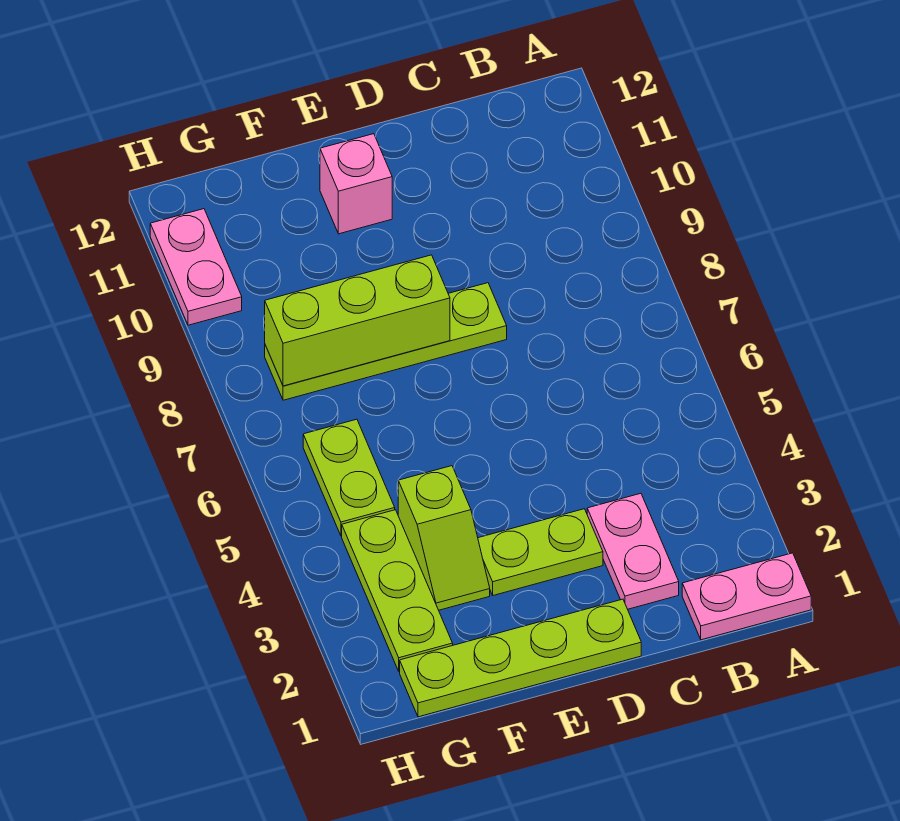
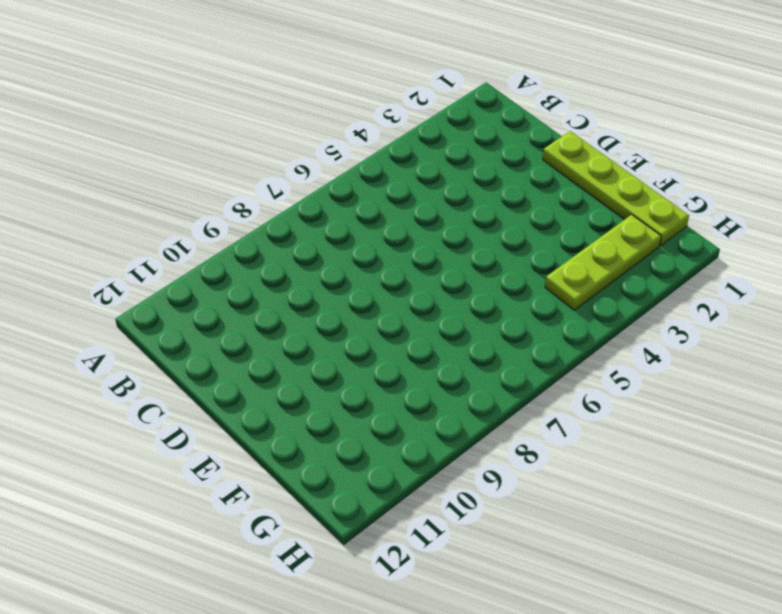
none -> pink plate A1:B1 level 1
none -> pink plate C2:C3 level 1

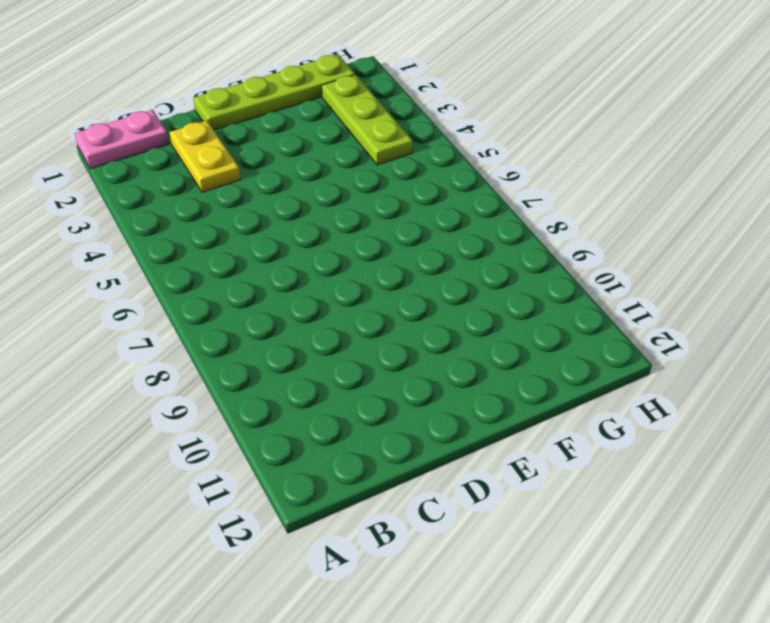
yellow plate C2:C3 level 1 -> pink plate C2:C3 level 1
none -> lime plate D3:E3 level 1
none -> lime plate D8:G8 level 1

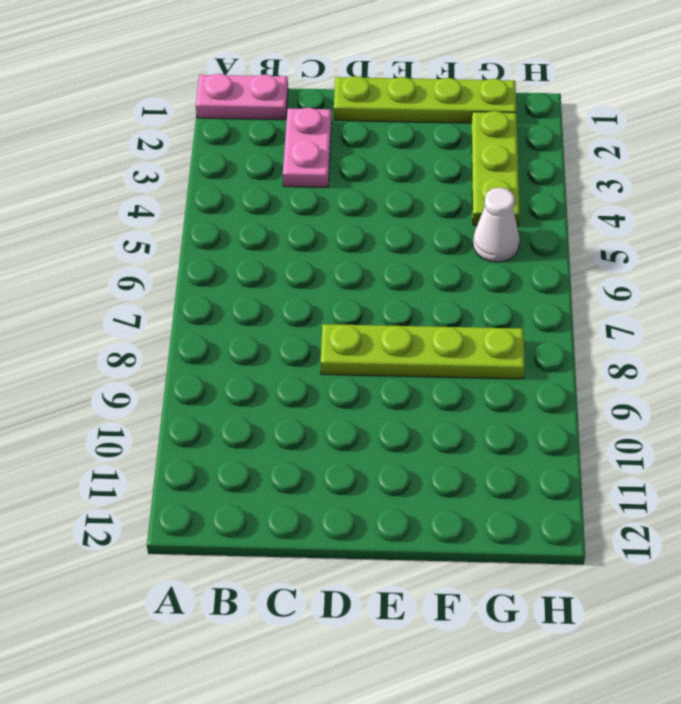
white cone G5 level 1 -> lime plate G5:G6 level 1
none -> lime plate D3:E3 level 1
none -> pink brick E11 level 1

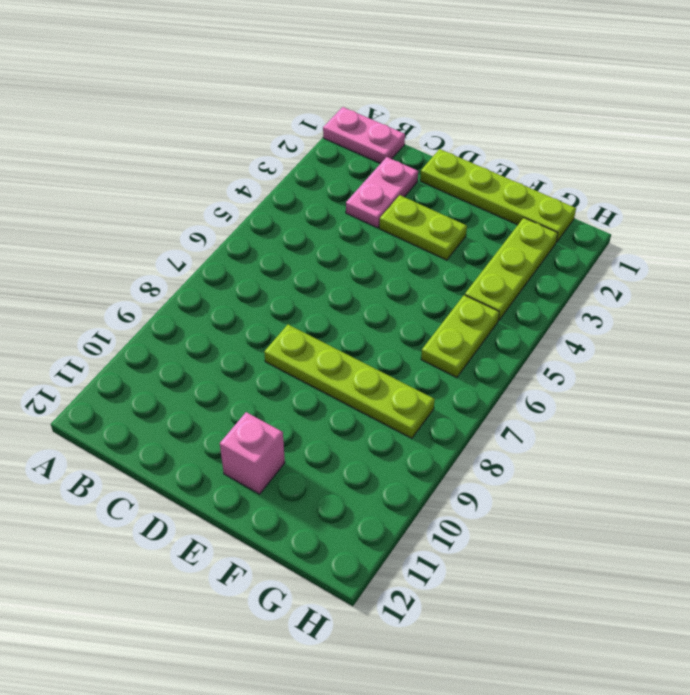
none -> lime slope F3:F4 level 1 top 4
none -> pink plate H10:H11 level 1

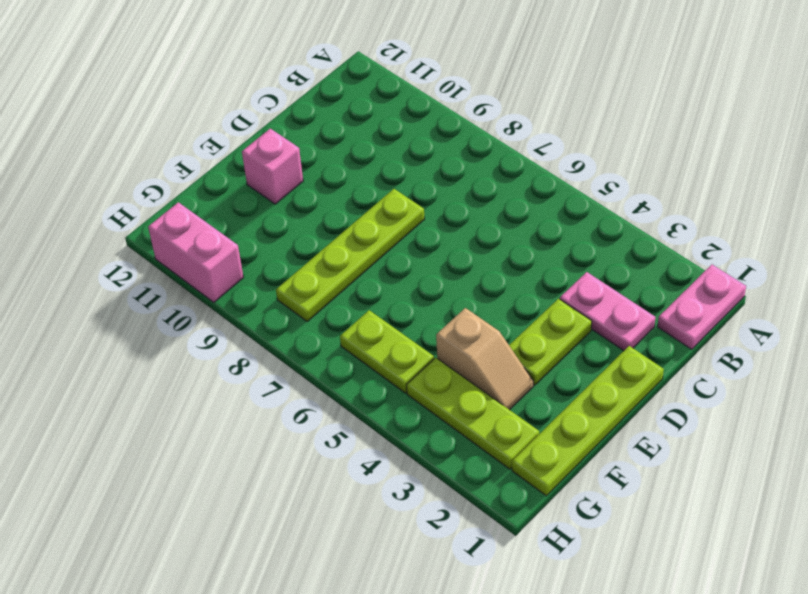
tan slope F3:F4 level 1 top 4 -> lime slope F3:F4 level 1 top 4
pink brick H10:H11 level 1 -> pink plate H10:H11 level 1
none -> lime brick E8:G8 level 2

